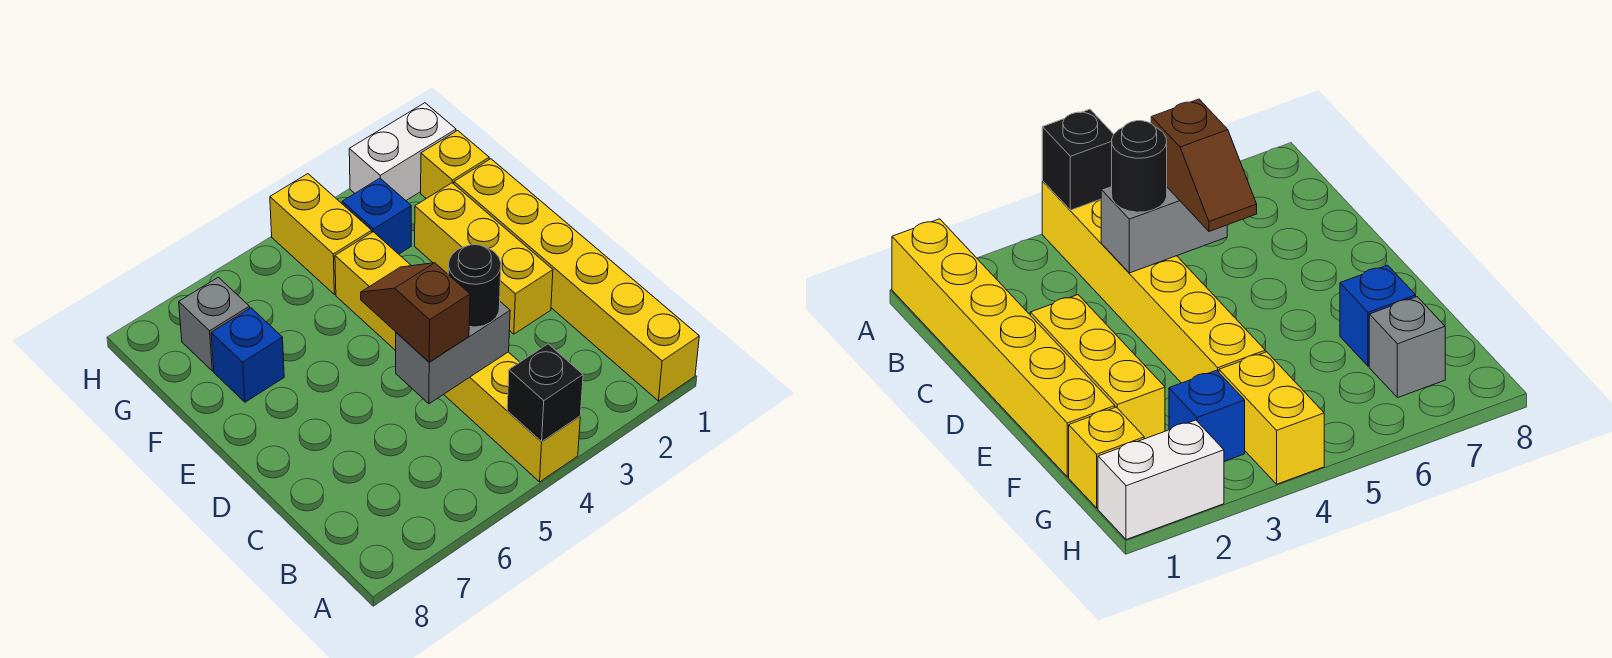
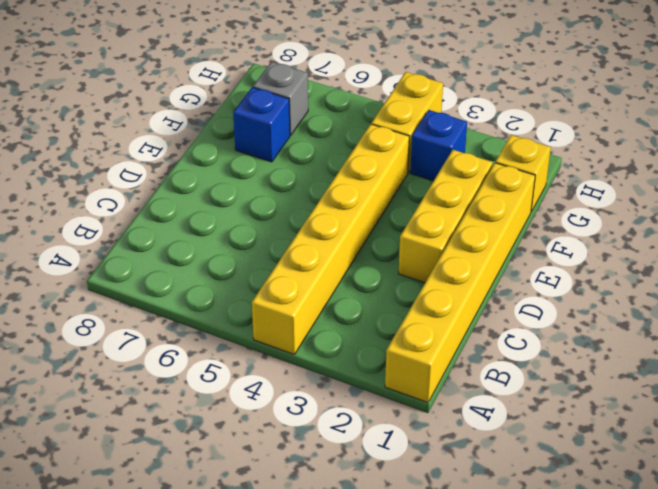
none -> white brick H1:H2 level 1
none -> black brick A4 level 2
none -> grey brick C4:C5 level 2

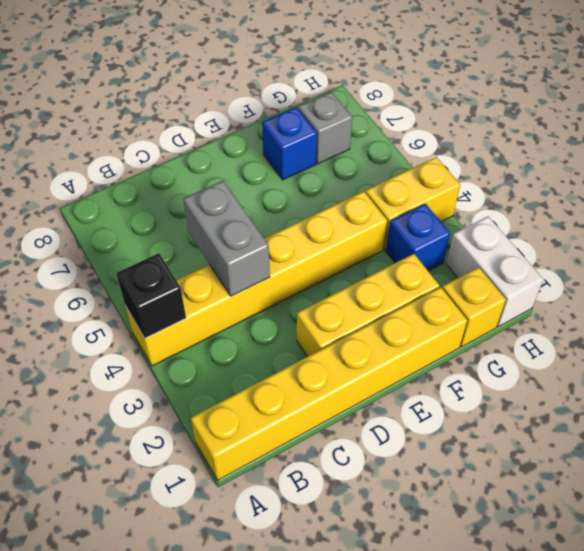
none -> black round brick C4 level 3
none -> brown slope C5:D5 level 3 top C

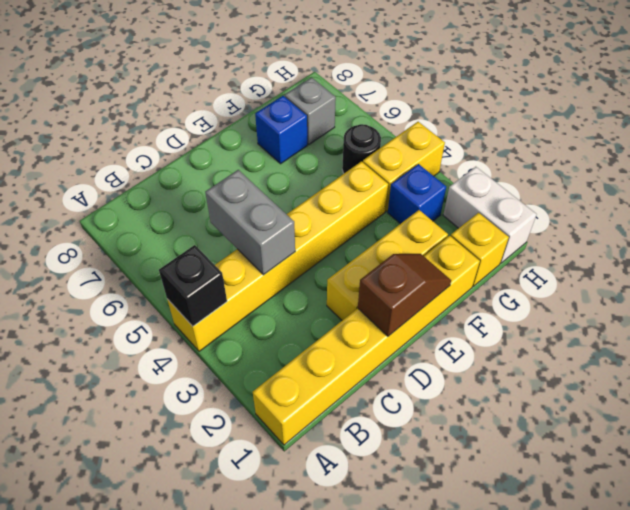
brown slope D1:E1 level 2 top D -> brown slope C5:D5 level 3 top C
black round brick G5 level 1 -> black round brick C4 level 3

